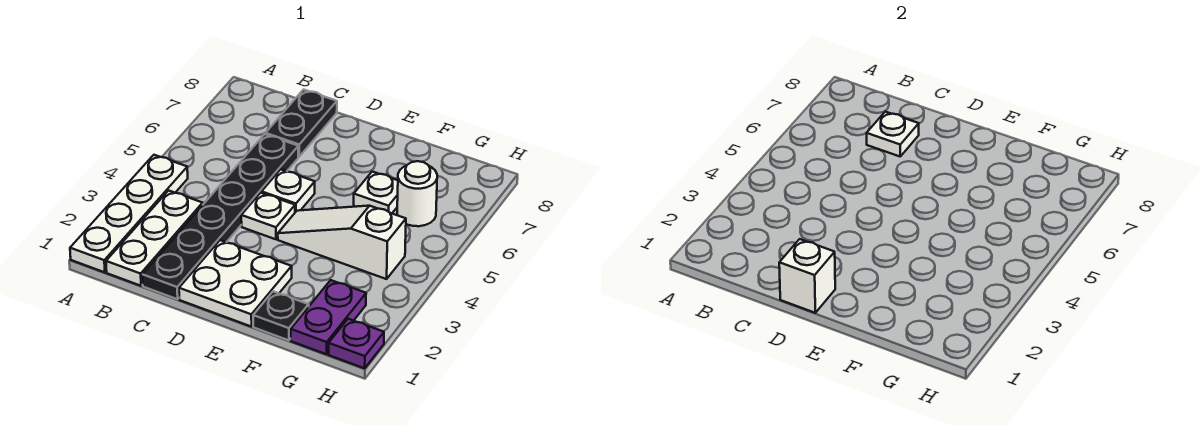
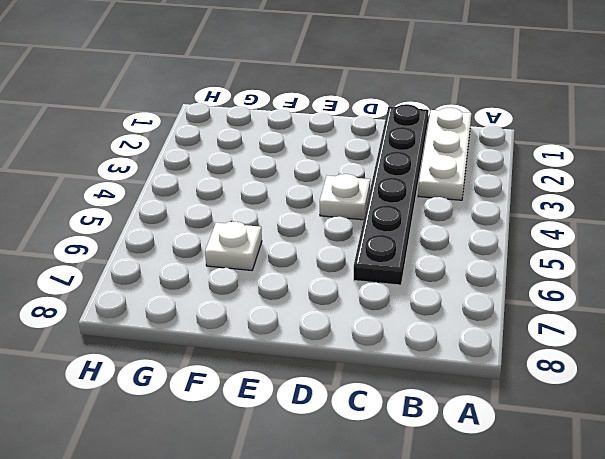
none -> white plate A1:A4 level 1
none -> black plate C7:C8 level 1
none -> white plate D1:E2 level 1

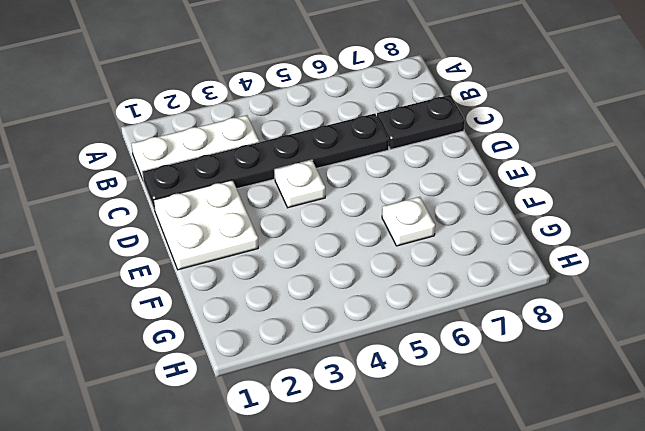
none -> white plate A1:A4 level 1
none -> white plate D5 level 1
none -> white slope E4:G4 level 1 top G

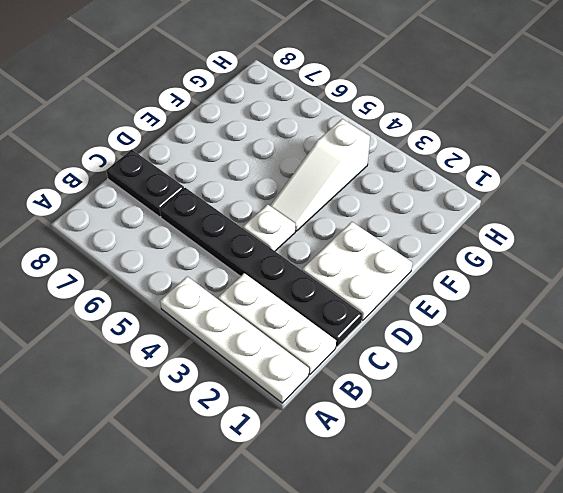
none -> white plate D5 level 1
none -> black plate F1 level 1
none -> white plate F6 level 1

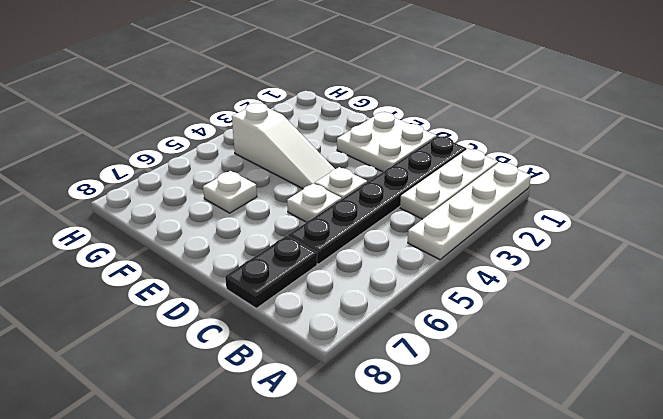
none -> black plate F1 level 1
none -> purple plate G1:G2 level 1
none -> white round brick G6 level 1

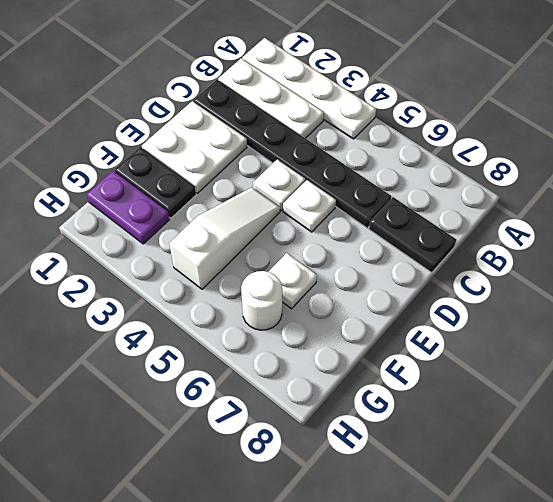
black plate F1:F2 level 1 -> black plate F1 level 1
none -> purple plate H1 level 1
none -> white plate C7 level 2
none -> white brick D1 level 2

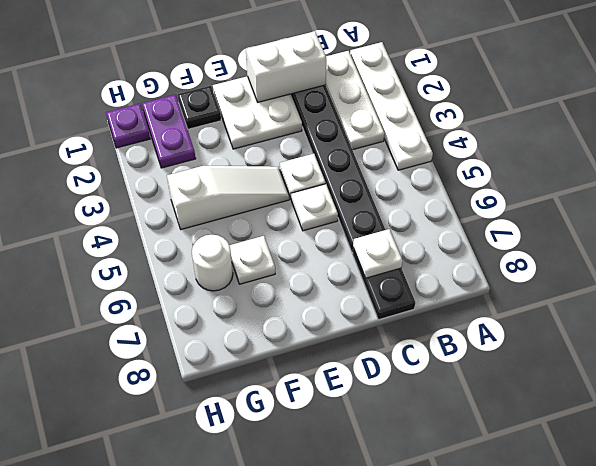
white brick C1:D1 level 2 -> white brick D1 level 2

